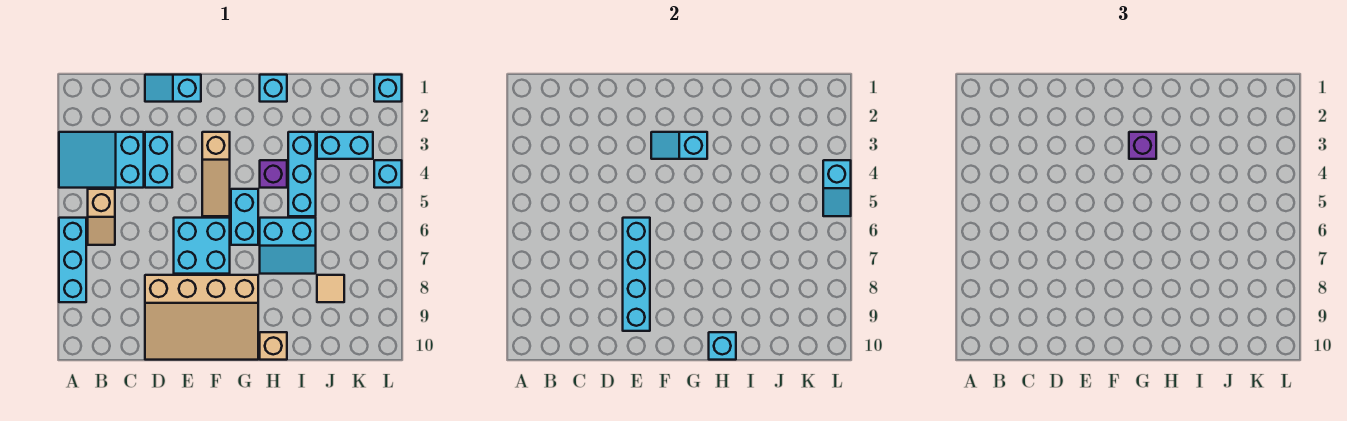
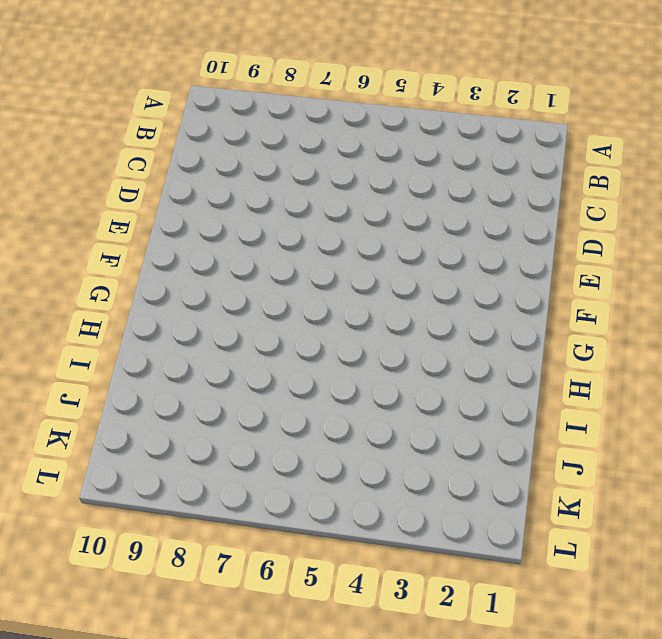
none -> cyan slope A3:C4 level 1 top C
none -> cyan brick A6:A8 level 1
none -> tan slope B5:B6 level 1 top 5

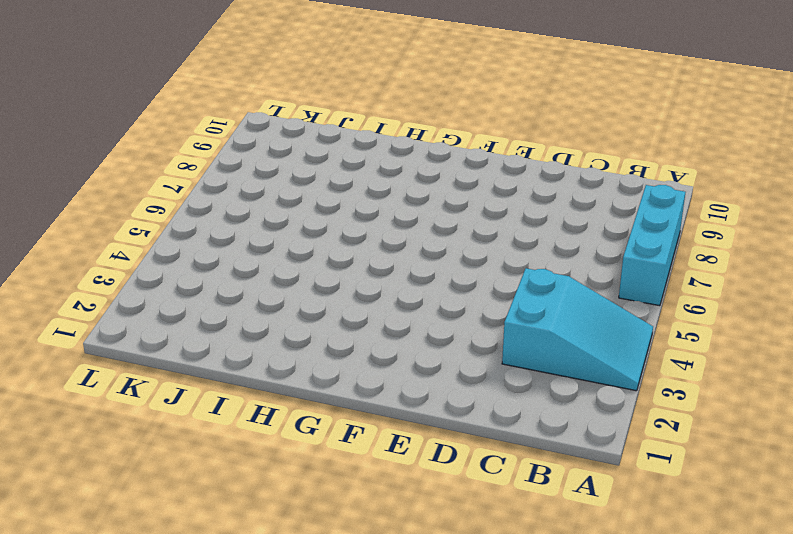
none -> tan slope B5:B6 level 1 top 5
none -> cyan slope D1:E1 level 1 top E
none -> cyan brick D3:D4 level 1

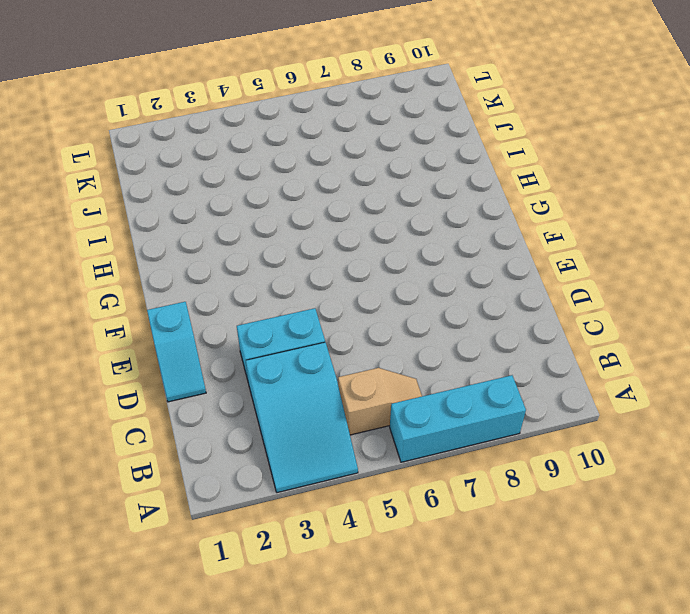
none -> tan slope D8:G10 level 1 top 8
none -> cyan brick E6:F7 level 1
none -> tan slope F3:F5 level 1 top 3

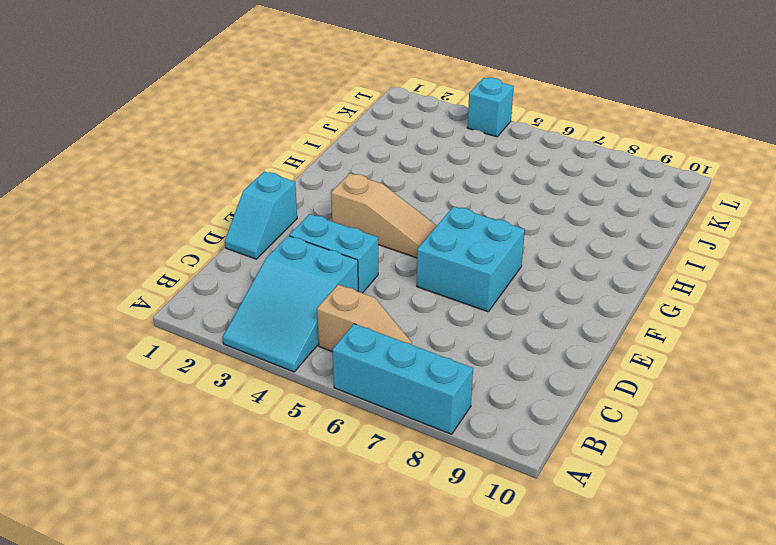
none -> tan slope D8:G10 level 1 top 8
none -> cyan brick G5:G6 level 1
none -> cyan brick H1 level 1

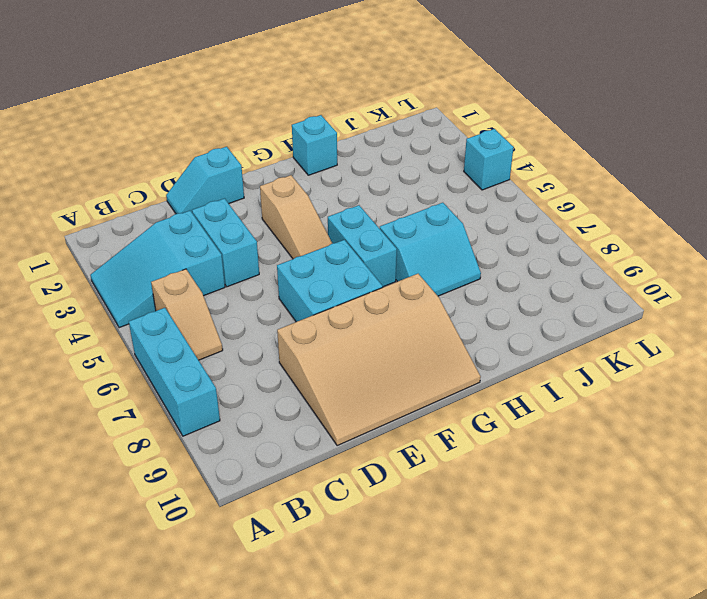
none -> purple brick H4 level 1
none -> tan brick H10 level 1
none -> cyan brick I3:I5 level 1

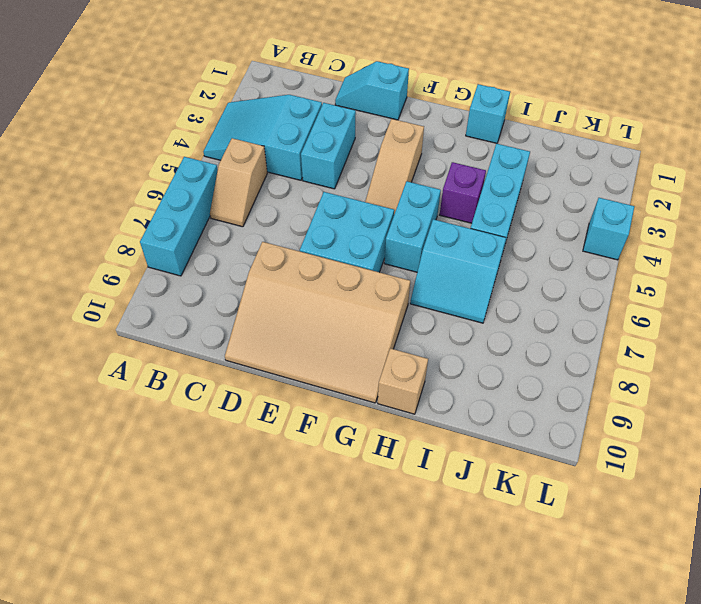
none -> cyan brick J3:K3 level 1
none -> tan tile J8 level 1
none -> cyan brick L1 level 1

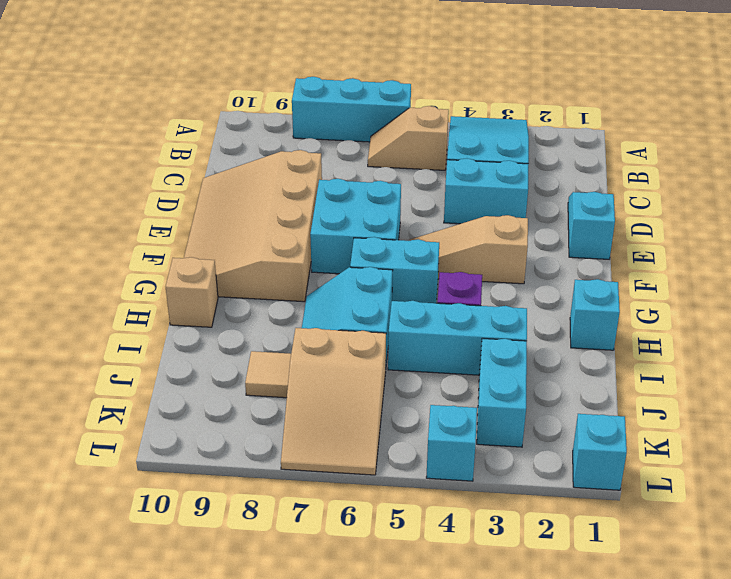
tan slope J6:L7 level 1 top J -> none
none -> cyan brick E6:E9 level 2
none -> cyan slope F3:G3 level 2 top G
none -> cyan brick H10 level 2

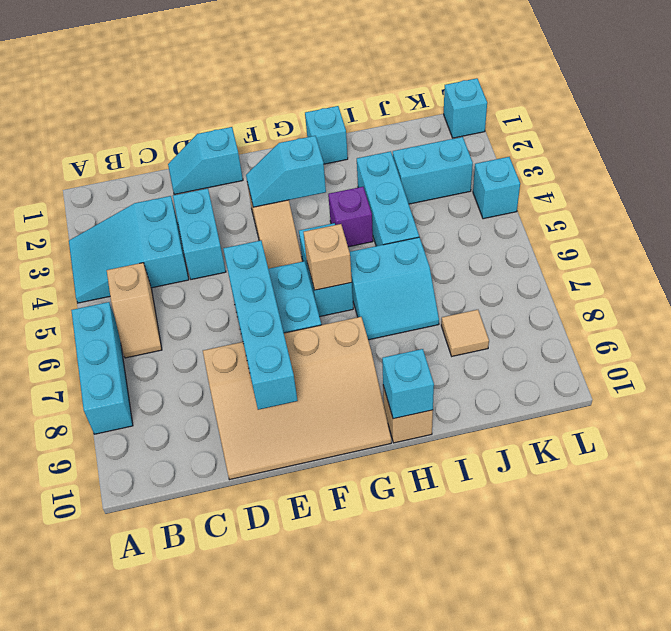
tan brick G6 level 2 -> none
none -> cyan slope L4:L5 level 2 top 4
none -> purple brick G3 level 3

